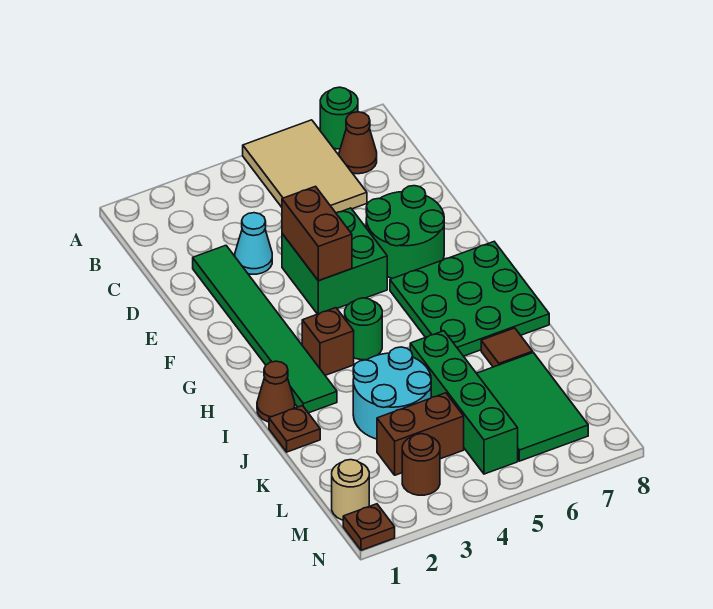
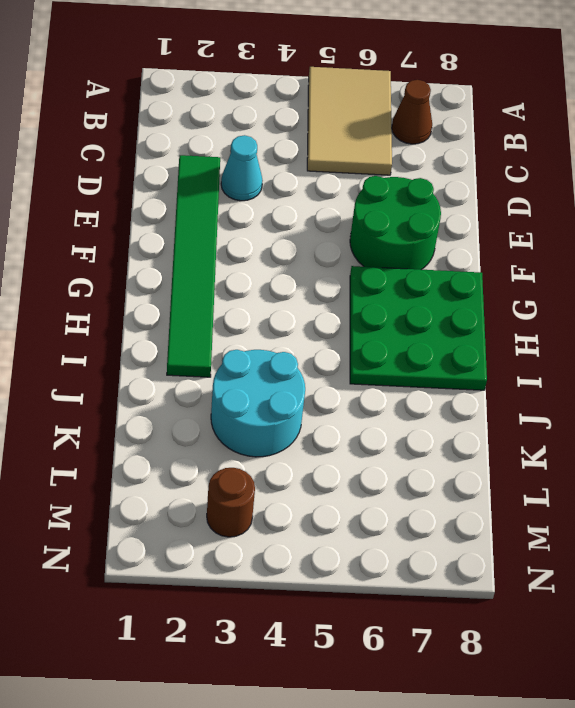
none -> green round brick A7 level 1
none -> green brick E4:F5 level 1
none -> brown brick H3 level 1

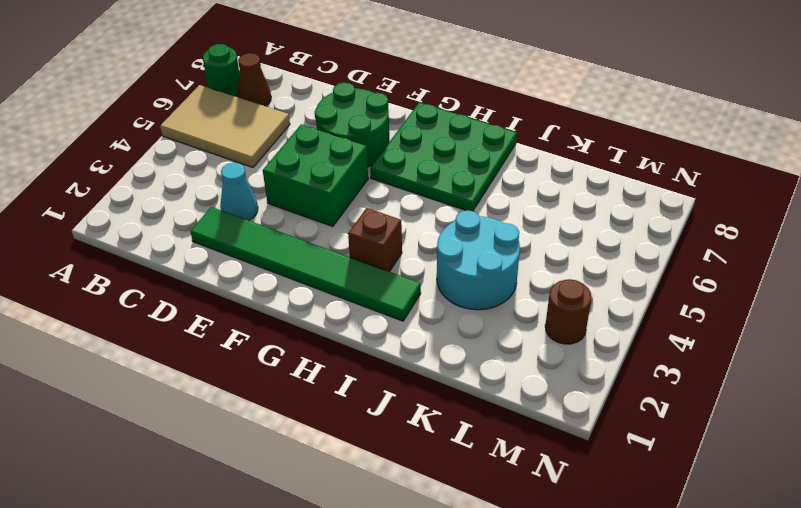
none -> green round brick H4 level 1
none -> brown cone I1 level 1
none -> brown plate J1 level 1

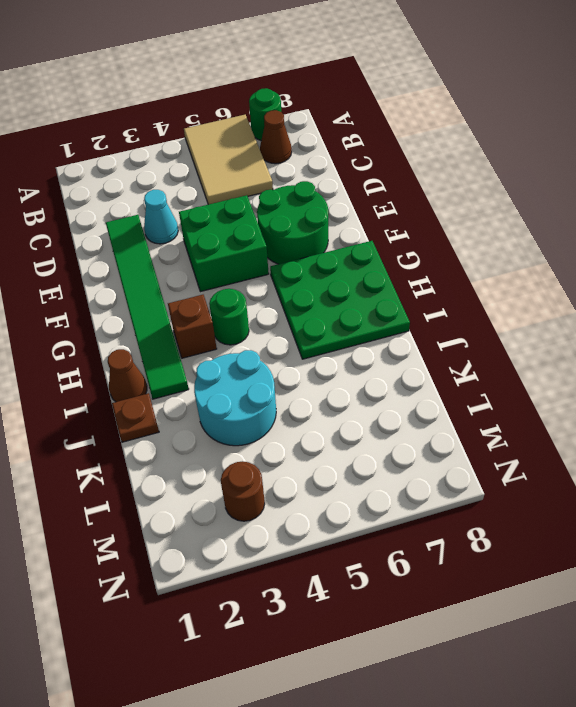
none -> green brick J5:M5 level 1
none -> brown tile J7 level 1
none -> green tile K6:M7 level 1

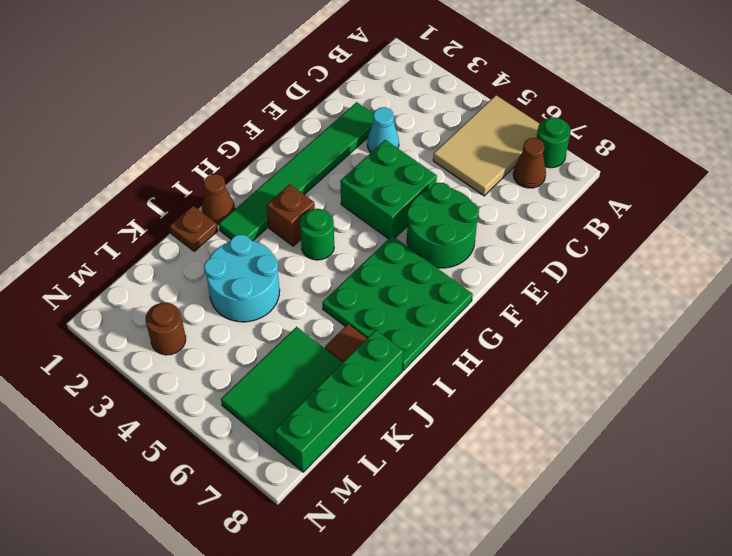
green brick J8:M8 level 1 -> green brick J5:M5 level 1
none -> brown brick L3:L4 level 1
none -> tan round brick M1 level 1
none -> brown plate N1 level 1

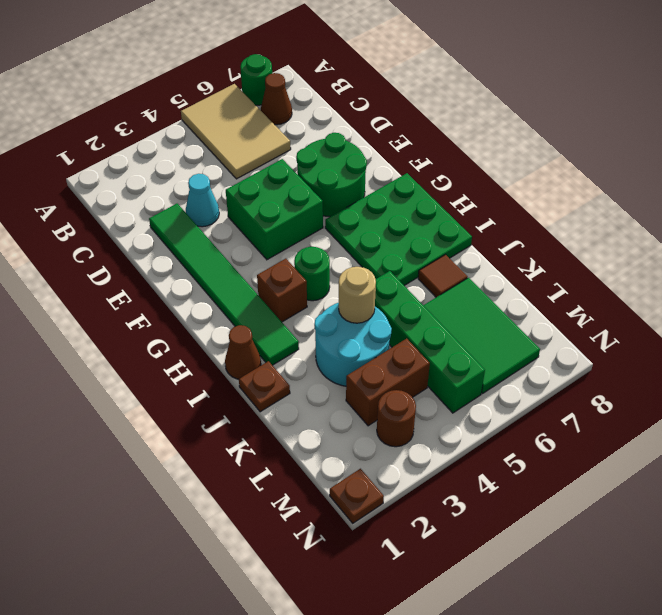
tan round brick J4 level 2 -> tan round brick M1 level 1
none -> brown brick E4:F4 level 2

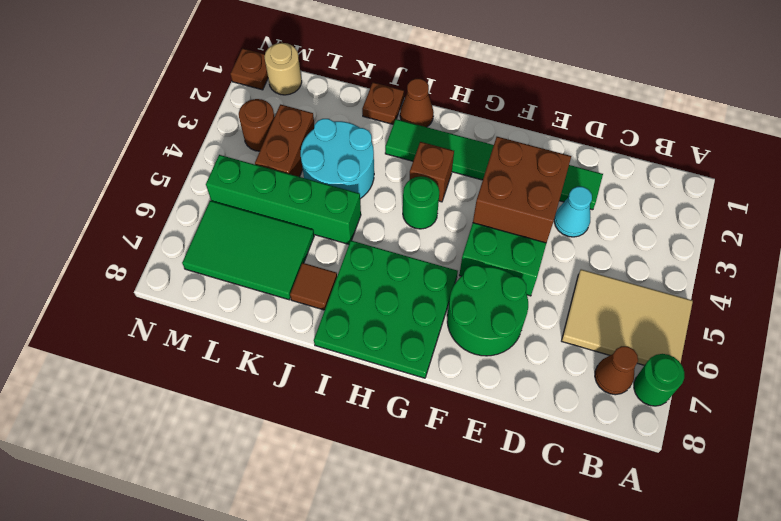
brown brick E3:F4 level 2 -> brown brick E4:F4 level 2

